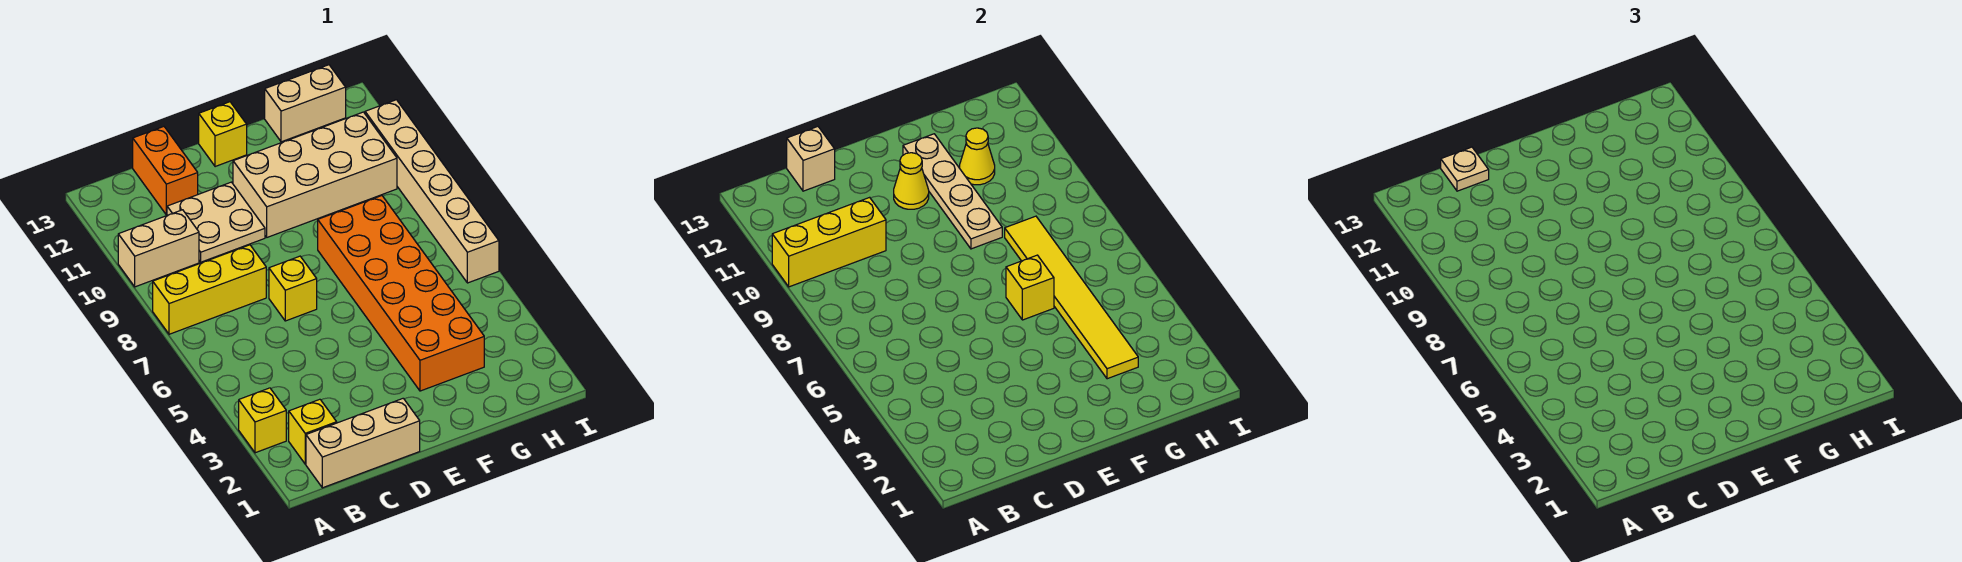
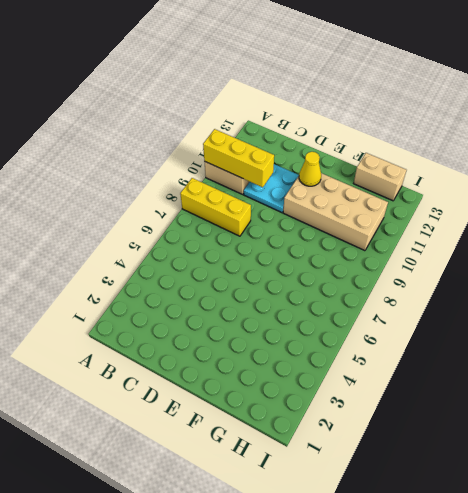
cyan plate C10:D11 level 1 -> tan plate C10:D11 level 1
none -> yellow brick A3 level 1
none -> tan brick B1:D1 level 1
none -> yellow brick B2 level 1

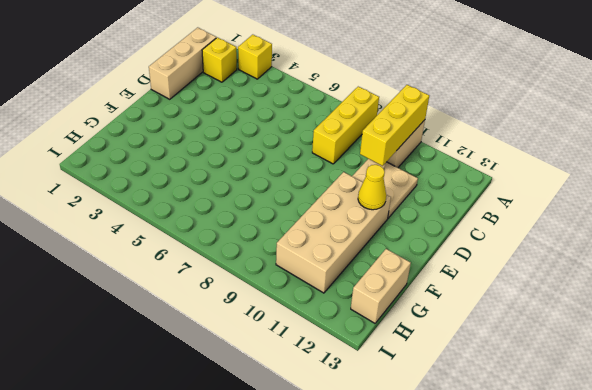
none -> orange brick C12:C13 level 1
none -> yellow brick D7 level 1
none -> yellow brick E13 level 1

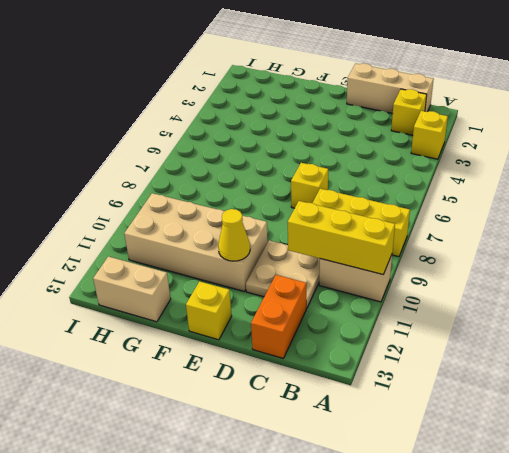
none -> orange brick F3:G8 level 1
none -> tan brick I6:I11 level 1
none -> tan brick C13 level 2

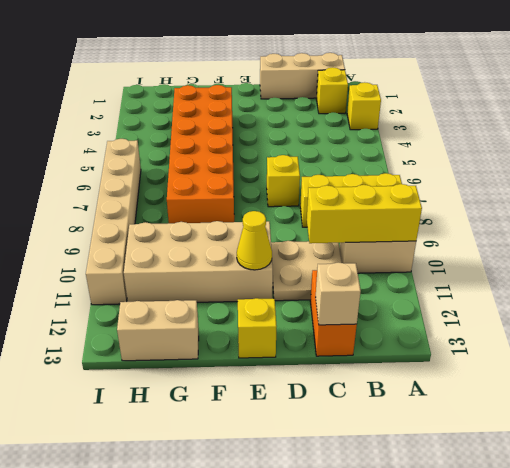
none -> yellow brick F6 level 2
none -> tan plate F9:F12 level 2
none -> yellow tile G3:G8 level 2

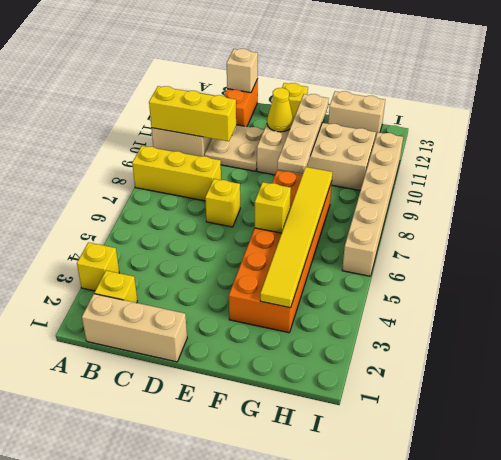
none -> yellow cone G11 level 2
none -> tan plate C13 level 3

